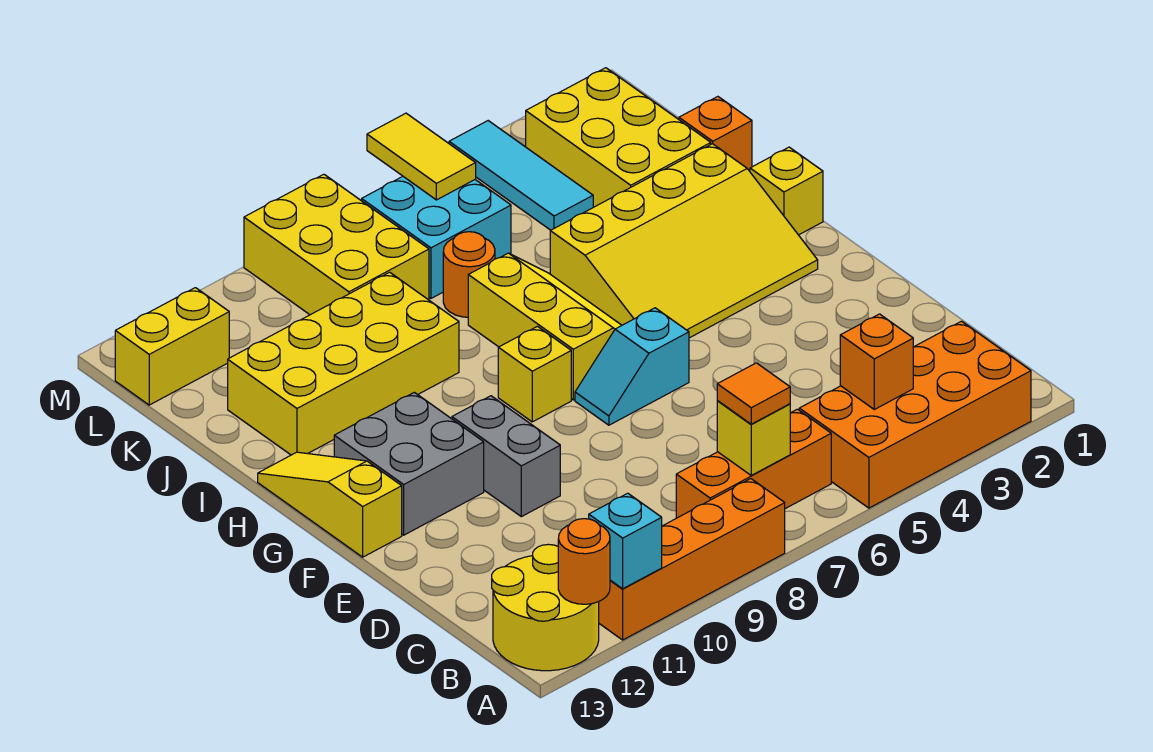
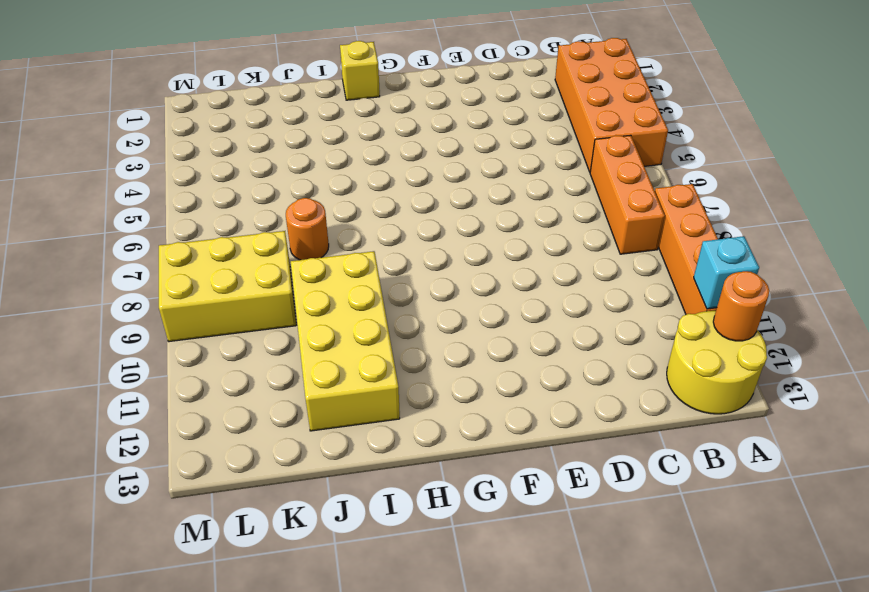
none -> grey brick E10:F10 level 1
none -> cyan slope F6:F7 level 1 top 6
none -> grey brick F11:G12 level 1

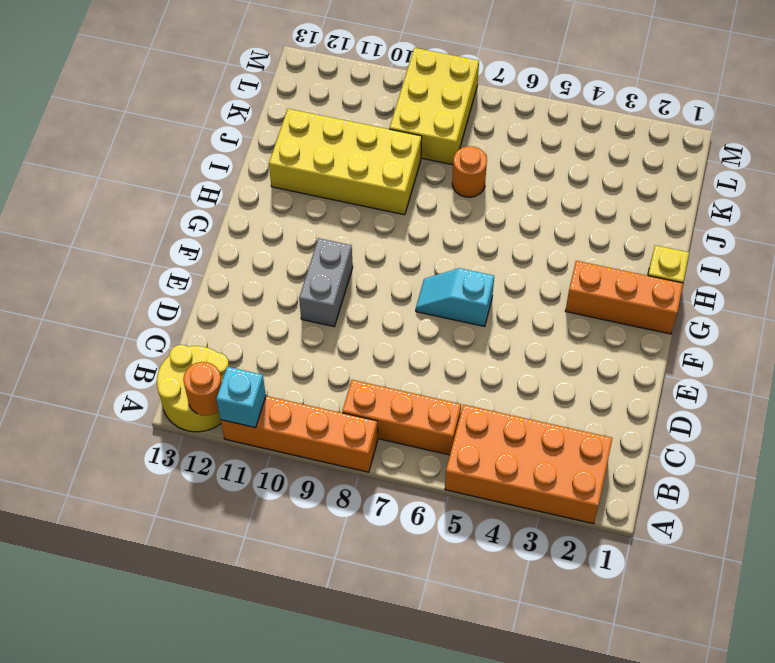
orange brick G1:G3 level 1 -> yellow slope G2:I5 level 1 top I
none -> grey brick F11:G12 level 1
none -> yellow slope F13:H13 level 1 top F
none -> yellow slope G6:I7 level 1 top 7

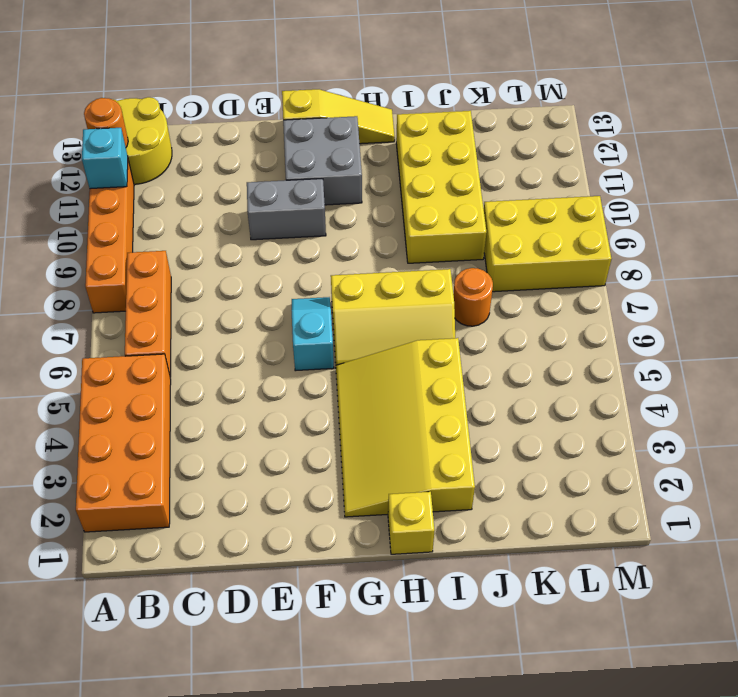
none -> yellow brick G8 level 1
none -> orange brick J1 level 1
none -> yellow brick J2:L3 level 1

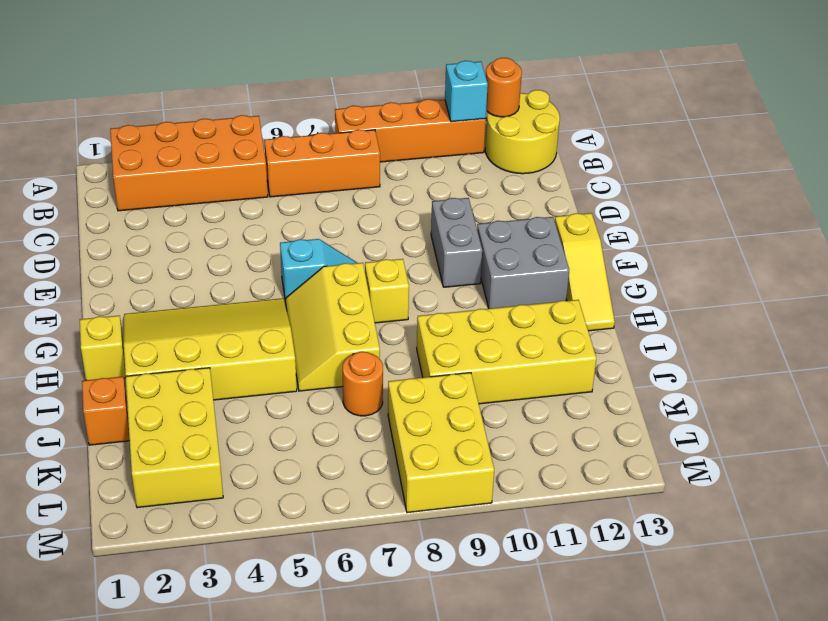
none -> cyan tile K4:M4 level 1
none -> cyan brick K6:L7 level 1
none -> yellow brick L12:L13 level 1

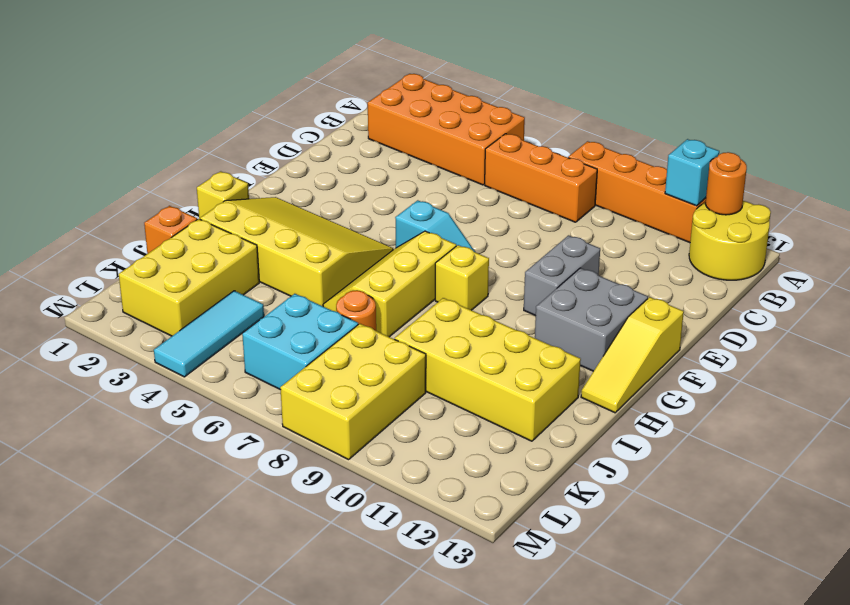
none -> yellow brick L12:L13 level 1
none -> orange brick B4 level 2
none -> yellow brick B7 level 2

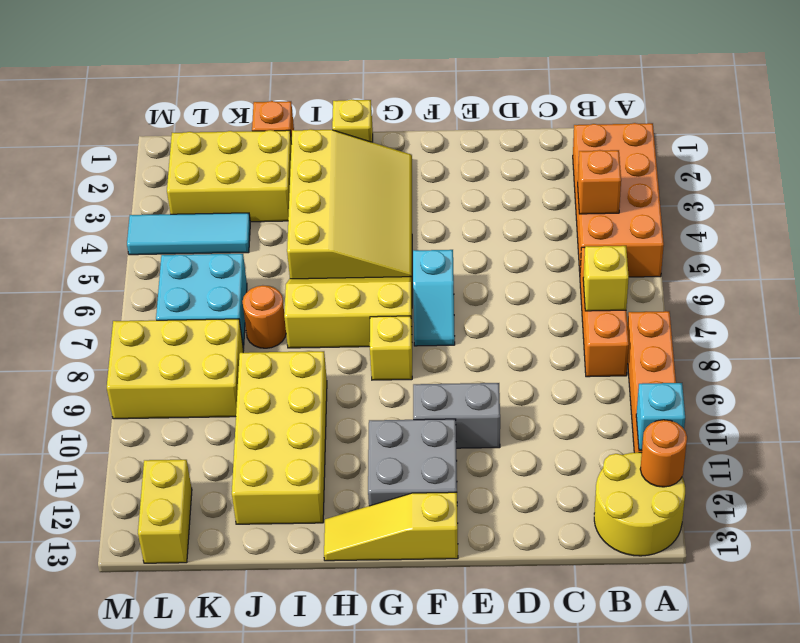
none -> yellow tile L6:M6 level 2
none -> orange tile B7 level 3

